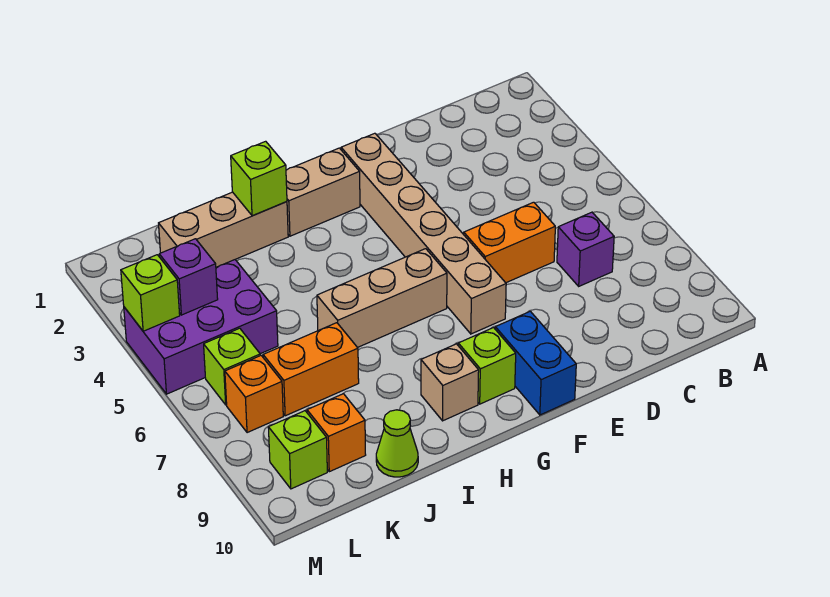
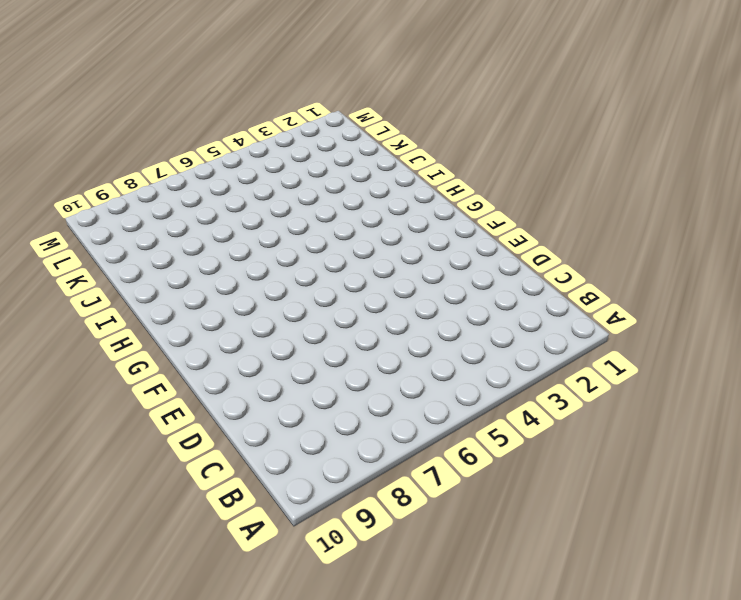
none -> purple brick C7 level 1
none -> orange brick D6:E6 level 1
none -> tan brick F2:F7 level 1

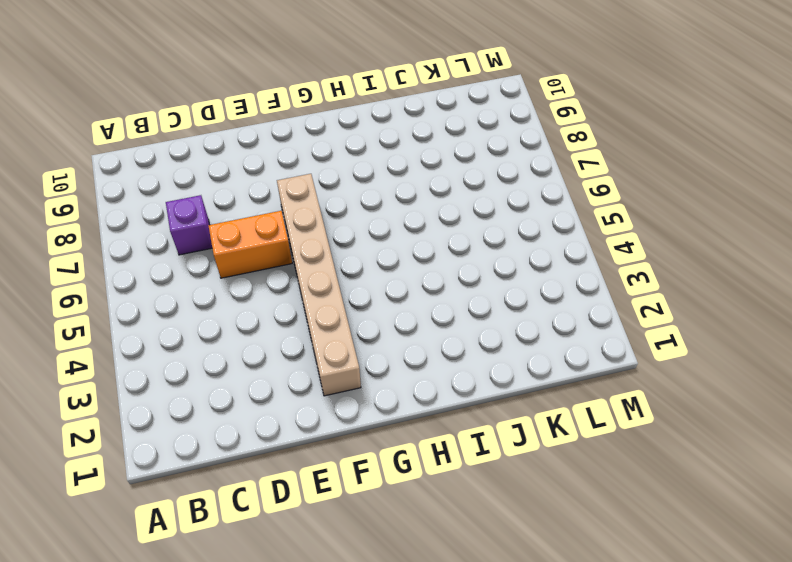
none -> blue brick F9:F10 level 1
none -> tan brick G2:H2 level 1
none -> tan brick G6:I6 level 1

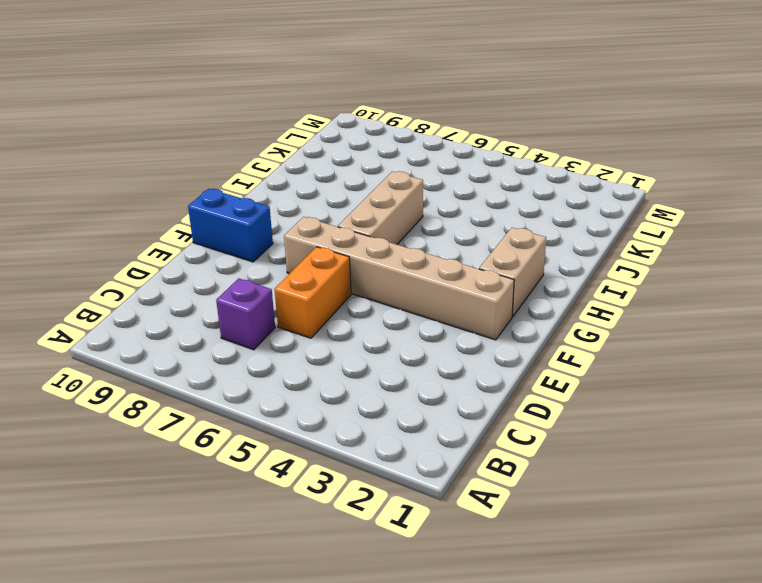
none -> lime brick G9 level 1
none -> tan brick H9 level 1
none -> tan brick I2:K2 level 1

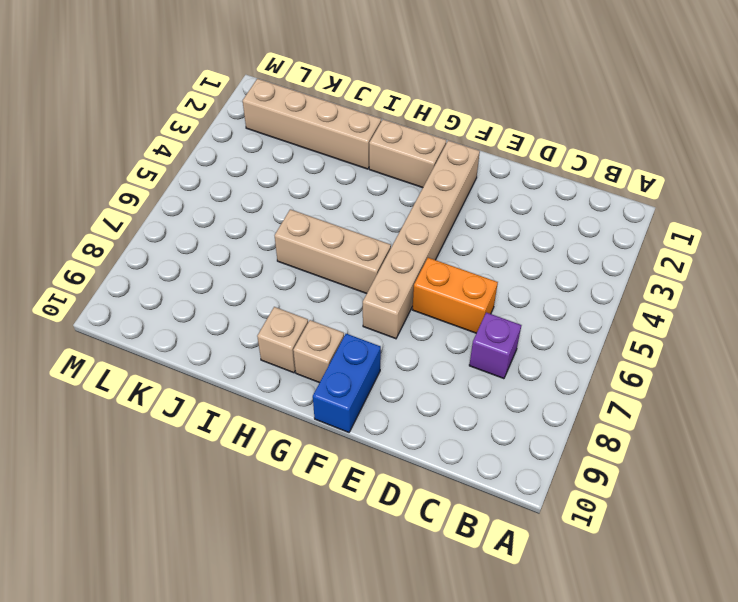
tan brick G9 level 1 -> lime brick G9 level 1
tan brick I2:L2 level 1 -> tan brick I2:K2 level 1
none -> orange brick J7:K7 level 1
none -> lime cone J10 level 1
none -> purple brick K4:M5 level 1

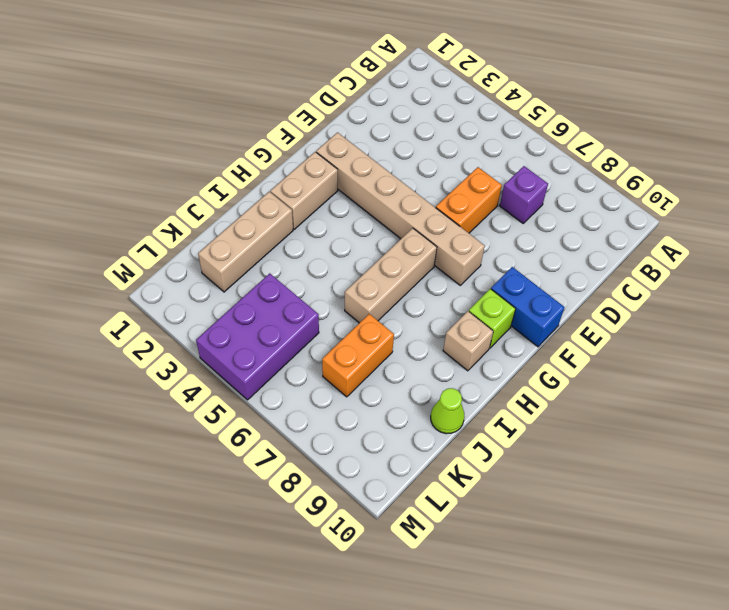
none -> orange brick K9 level 1
none -> lime brick L6 level 1
none -> orange brick L7 level 1

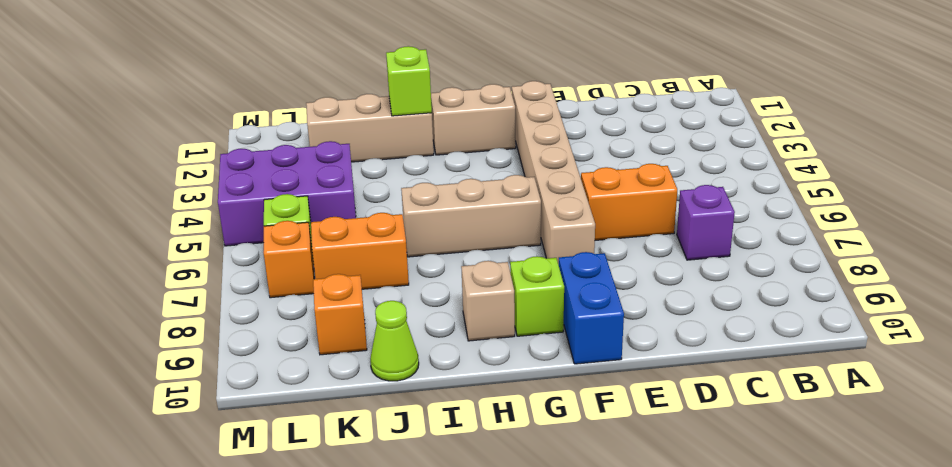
none -> lime brick L9 level 1
none -> purple brick L4 level 2
none -> lime brick M4 level 2

